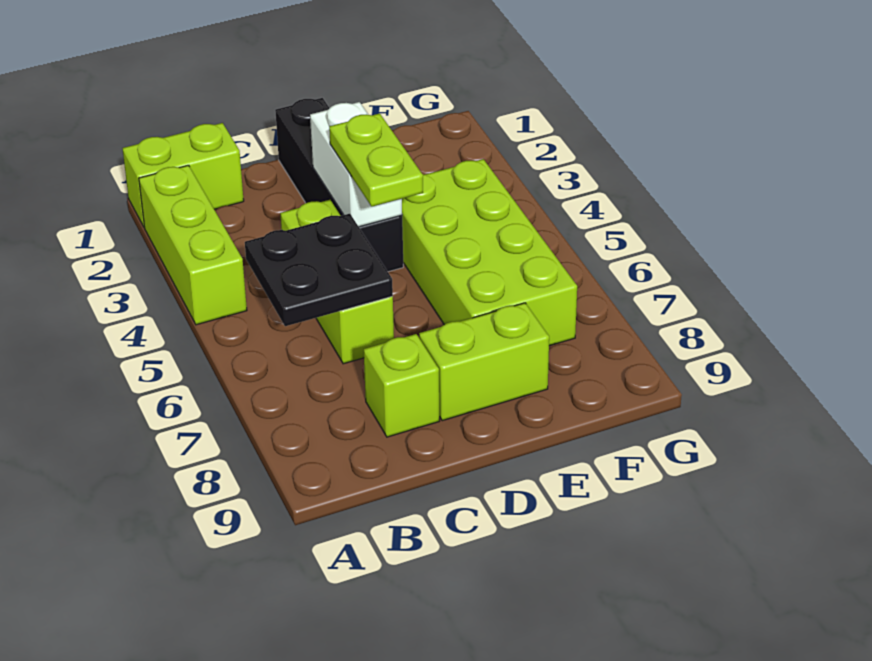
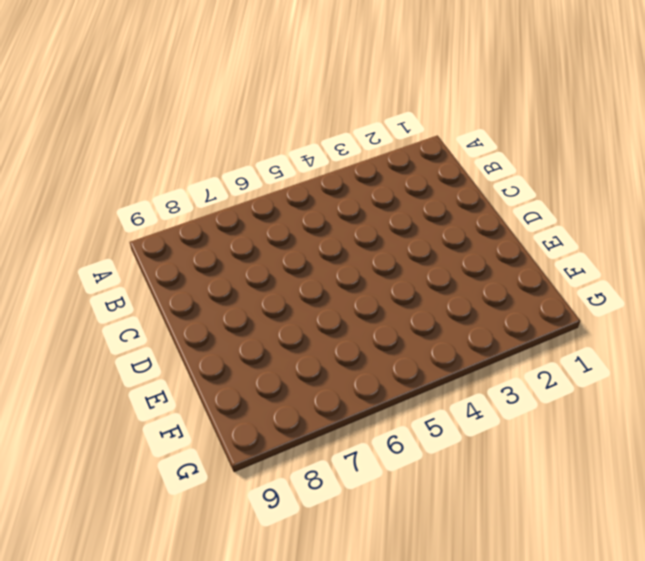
none -> lime brick A1:B1 level 1
none -> lime brick A2:A4 level 1

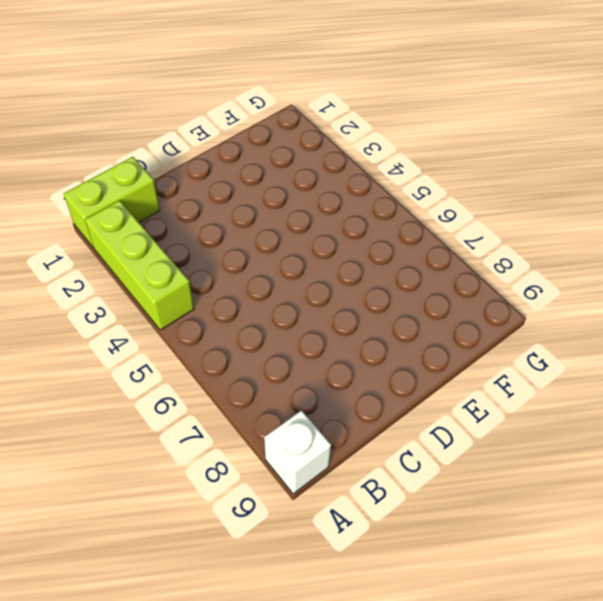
white brick A9 level 1 -> none
none -> lime brick C4:C6 level 1
none -> lime brick C8 level 1

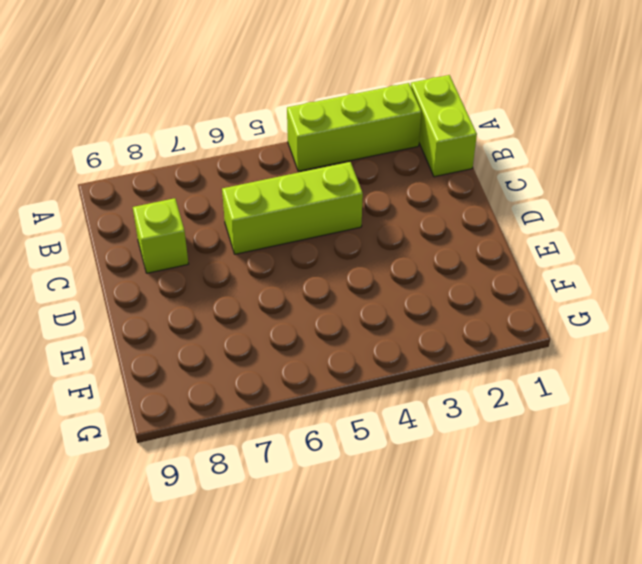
none -> black brick D1:D4 level 1
none -> lime brick D8:E8 level 1

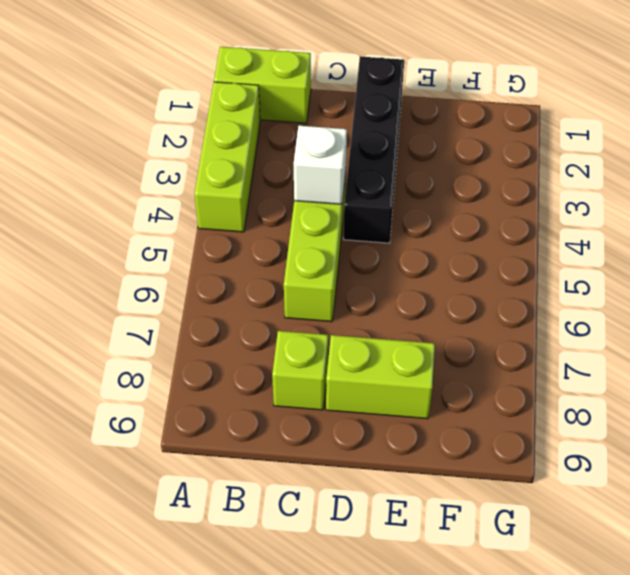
white brick C4 level 2 -> none
none -> lime brick E4:F7 level 1
none -> black plate B5:C6 level 2

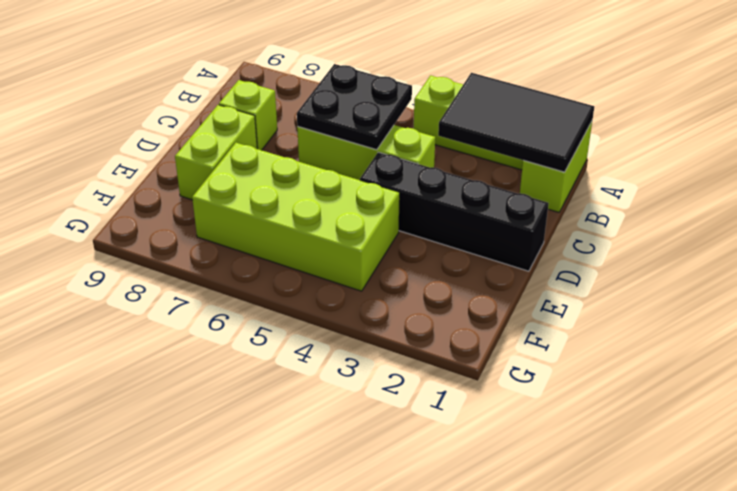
black tile A1:B3 level 2 -> none
none -> white brick D3:D4 level 2
none -> lime plate D4:D5 level 3

